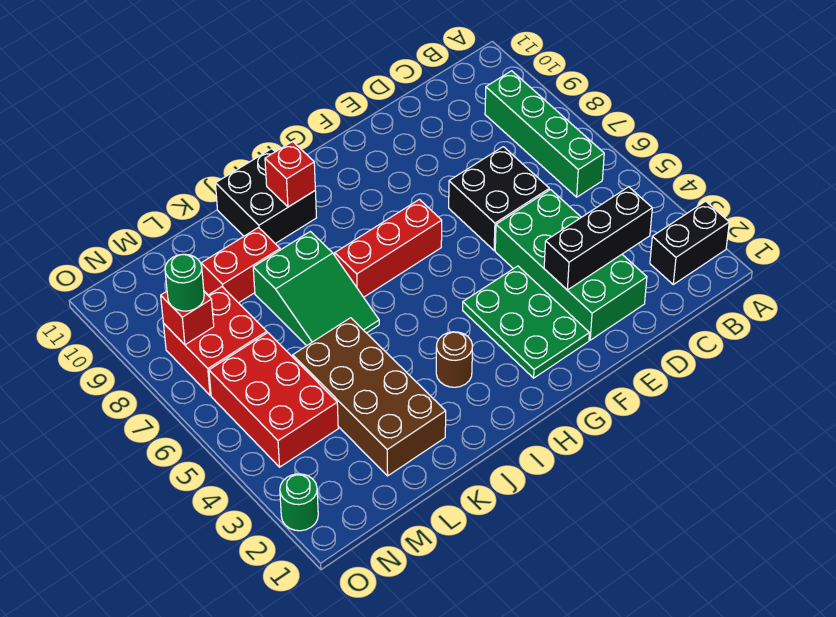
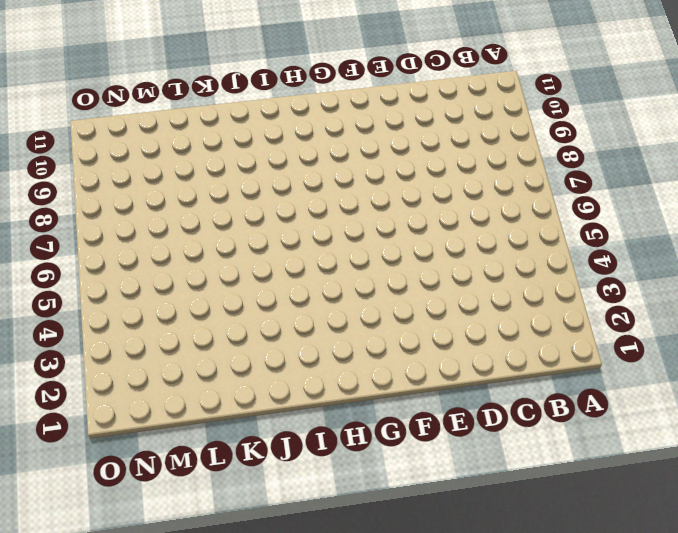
none -> black brick A2:B2 level 1
none -> green brick B6:B9 level 1
none -> green brick D2:E5 level 1

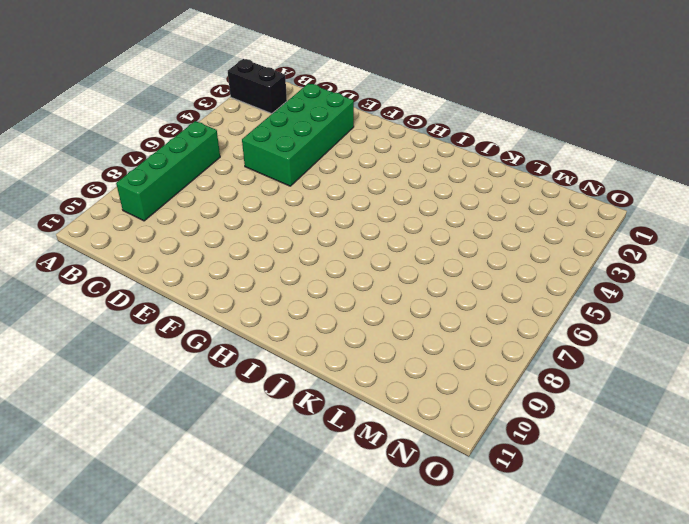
none -> black brick D6:E7 level 1
none -> green plate F2:G4 level 1
none -> red brick G7:I7 level 1

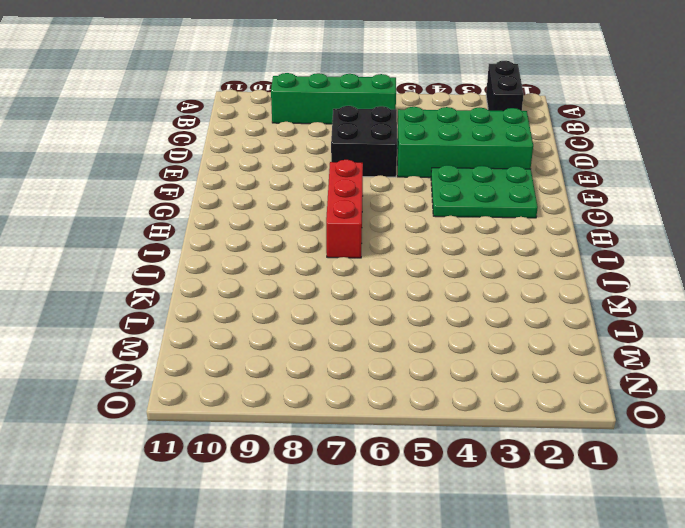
none -> brown round brick I3 level 1
none -> black brick I10:J11 level 1
none -> green slope J6:K8 level 1 top 8

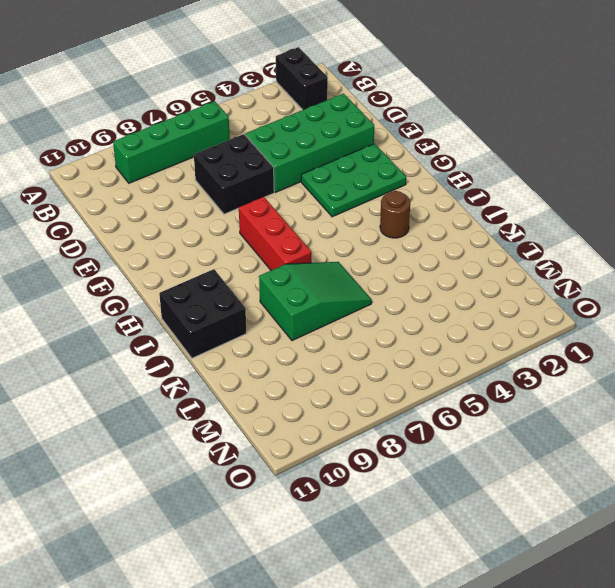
none -> brown brick K2:L5 level 1
none -> red brick K9:L9 level 1
none -> red brick M4:N6 level 1

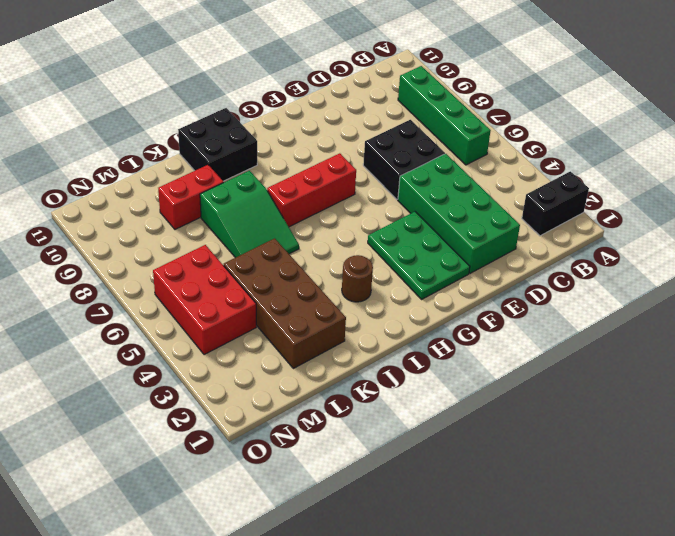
none -> red brick M7:N8 level 1
none -> green round brick O2 level 1
none -> black brick C3:E3 level 2

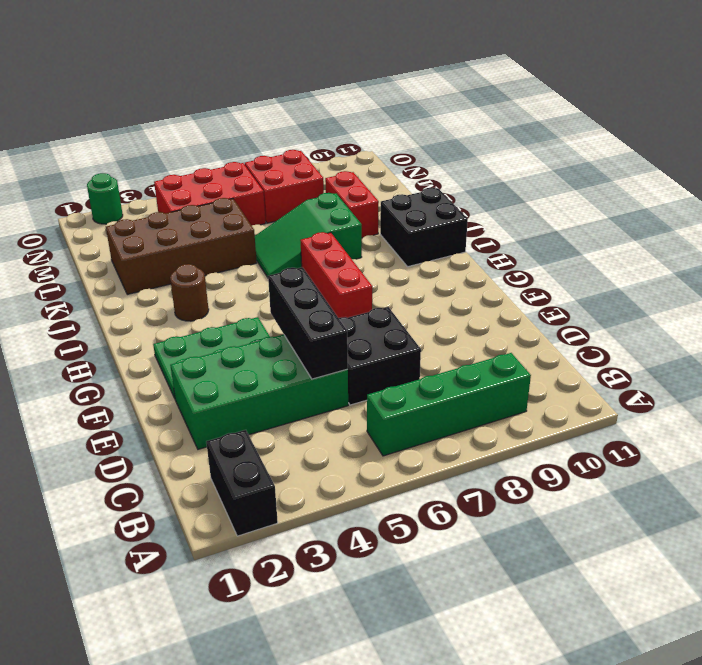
black brick D5:F5 level 2 -> black brick C3:E3 level 2
none -> red brick I10 level 2
none -> red brick N8 level 2
none -> green round brick N8 level 3

